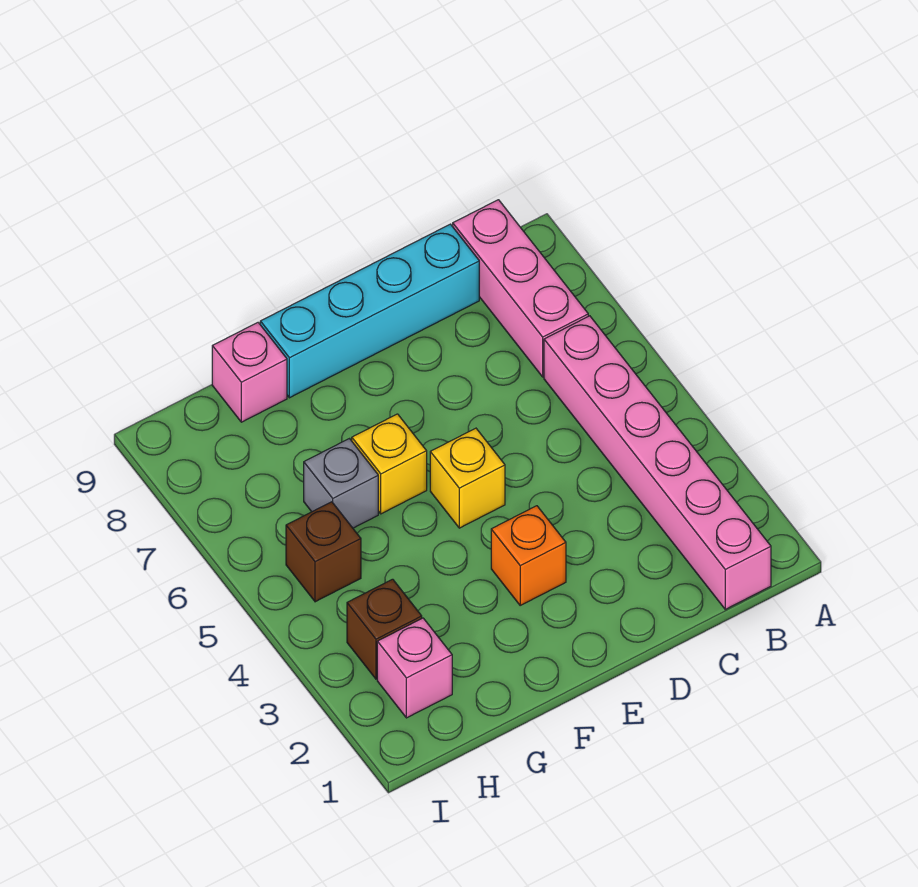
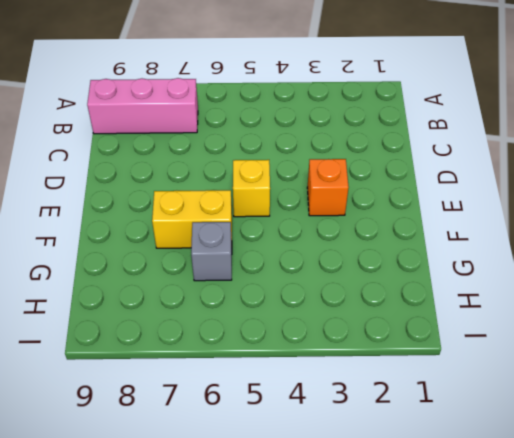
yellow brick F6:F7 level 1 -> yellow brick F6 level 1
none -> pink brick B1:B6 level 1
none -> cyan brick C9:F9 level 1

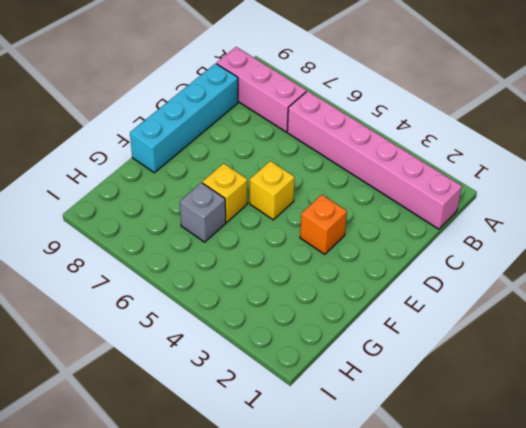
none -> pink brick G9 level 1
none -> pink brick H2 level 1

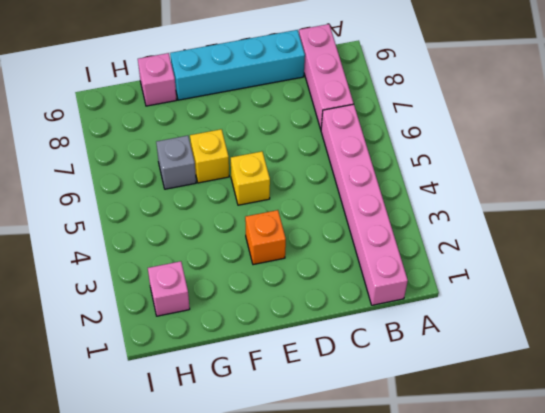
none -> brown brick H3 level 1
none -> brown brick H5 level 1

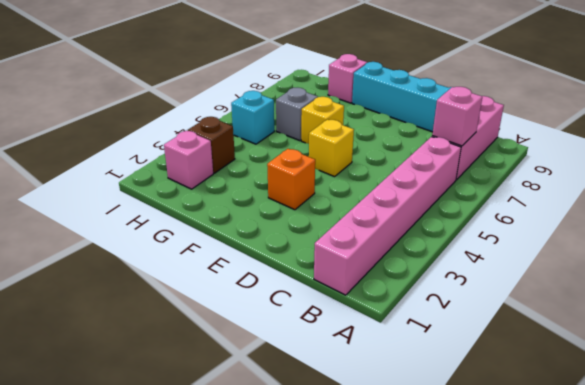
pink brick B7 level 2 -> none
cyan brick H5 level 1 -> brown brick H5 level 1

